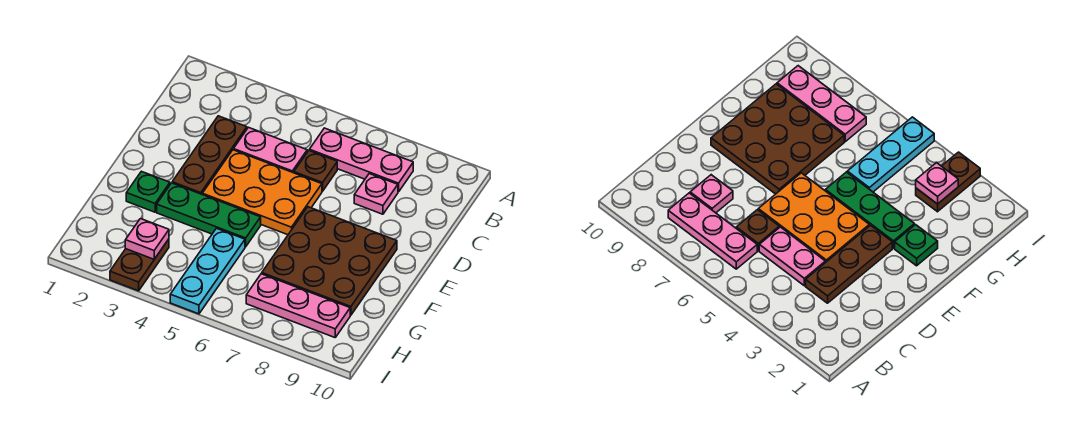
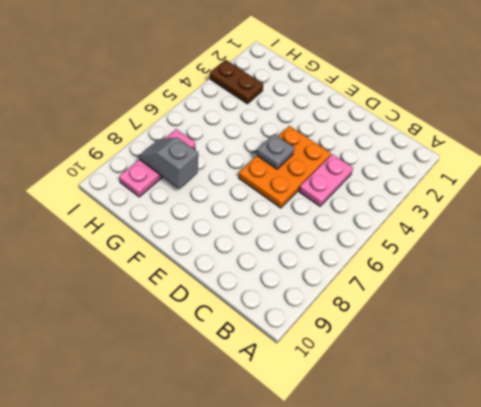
grey plate E5 level 2 -> none
grey slope G8:H8 level 2 top G -> none
none -> pink plate B6:B8 level 1
none -> brown plate C3:E3 level 1
none -> brown plate C6 level 1

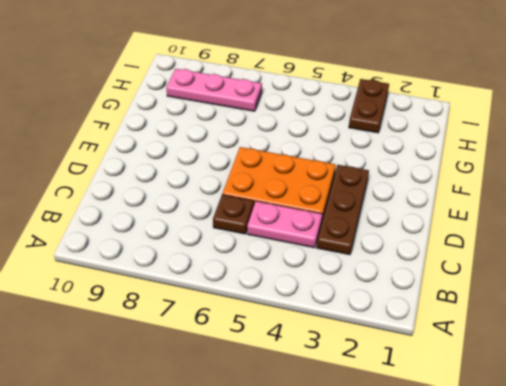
none -> pink plate B6:B8 level 1
none -> pink plate C8 level 1
none -> brown plate E7:G9 level 1

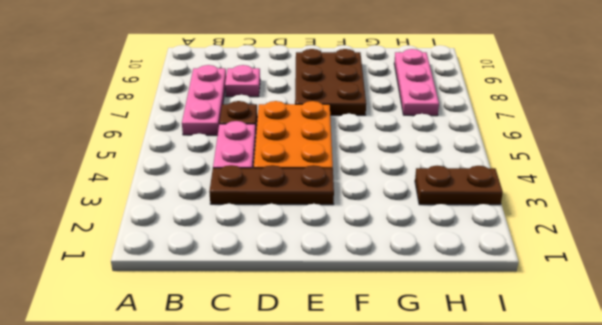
brown plate E7:F9 level 1 -> brown plate E7:G9 level 1
none -> green plate F2 level 1
none -> green plate F3:F5 level 1
none -> cyan plate G5:I5 level 1

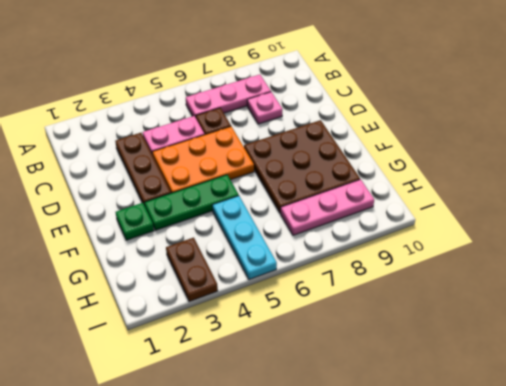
none -> pink plate H3 level 2

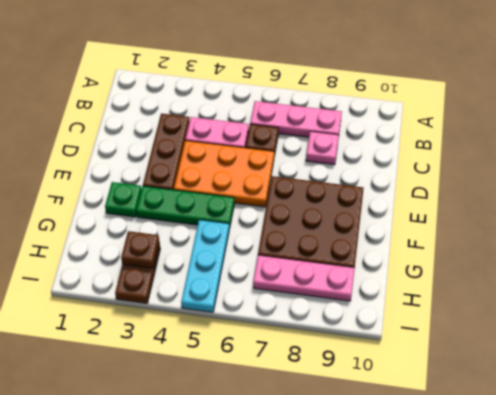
brown plate H3 level 2 -> pink plate H3 level 2

